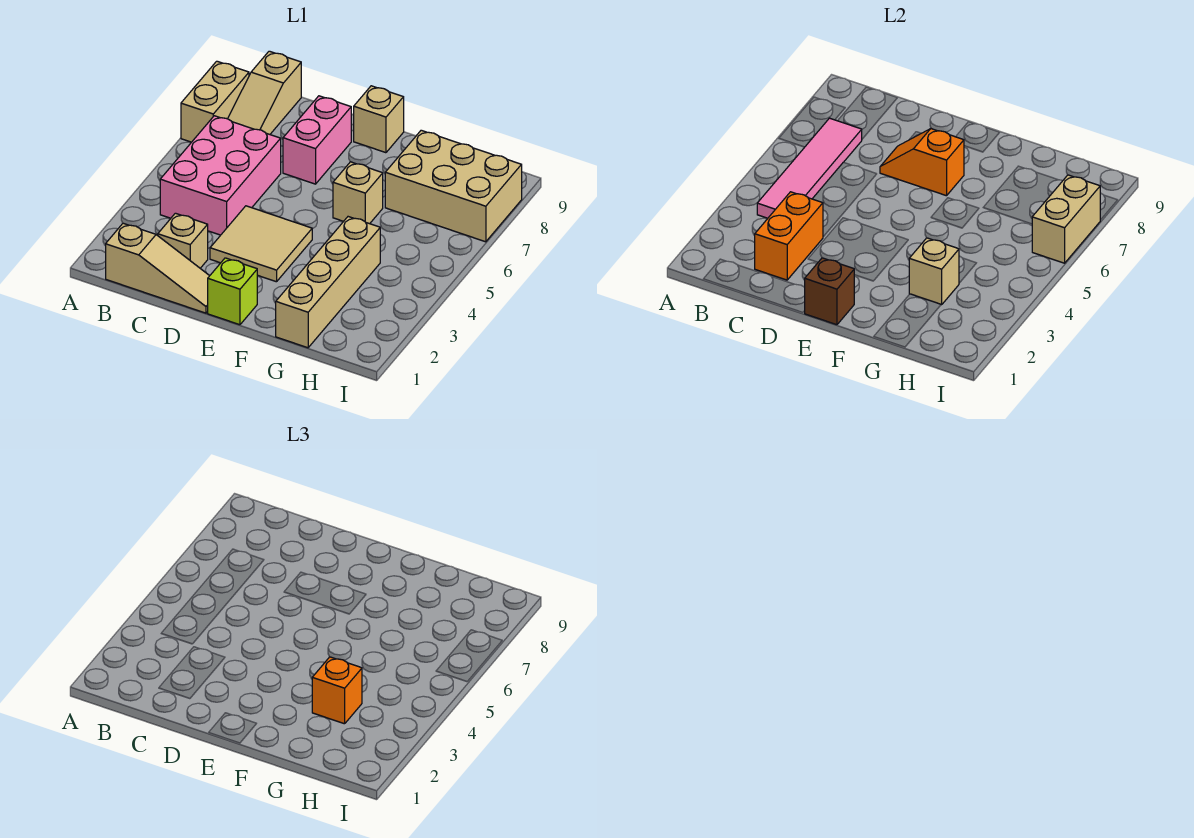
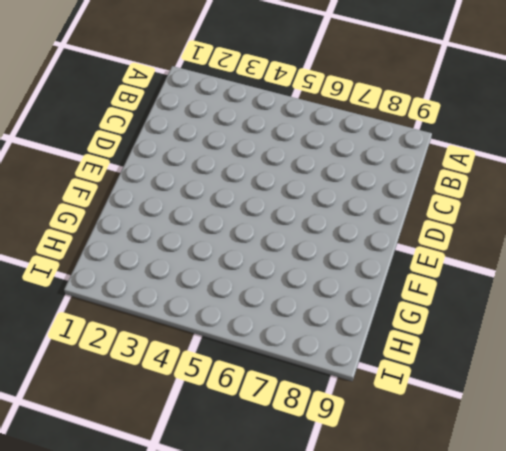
none -> tan brick A7:A8 level 1
none -> tan slope B1:D1 level 1 top B
none -> pink brick B4:C6 level 1

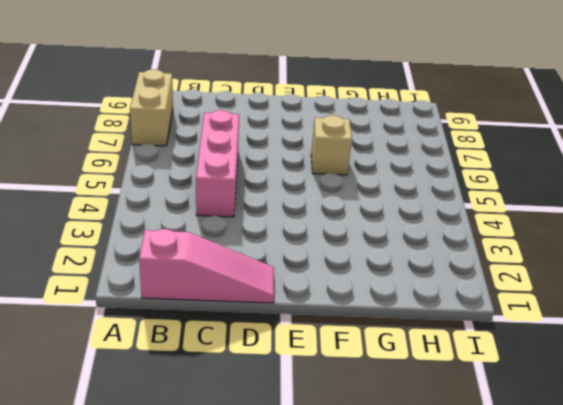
pink slope B1:D1 level 1 top B -> tan slope B1:D1 level 1 top B
pink brick C4:C6 level 1 -> pink brick B4:C6 level 1
none -> tan slope B7:B9 level 1 top 9
none -> tan brick C2 level 1
none -> tan tile D3:E4 level 1

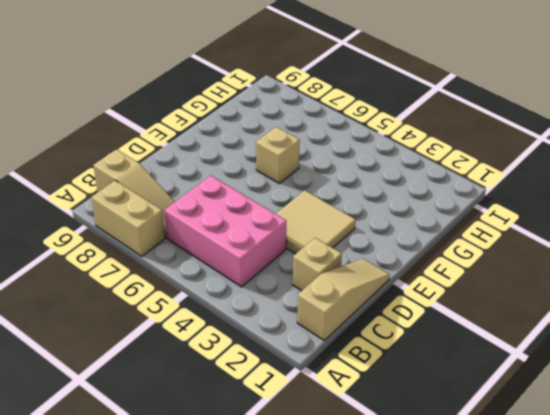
none -> pink brick D7:D8 level 1
none -> lime brick E1 level 1
none -> tan brick E9 level 1

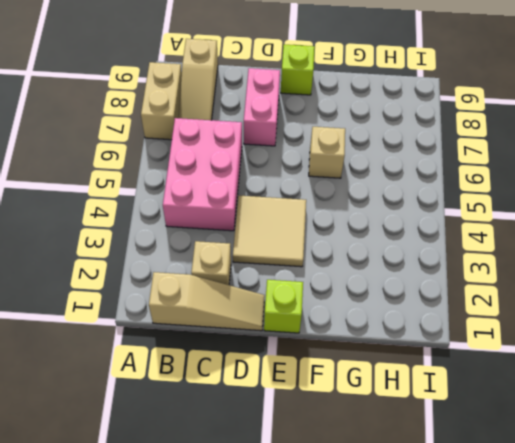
lime brick E9 level 1 -> tan brick E9 level 1
none -> tan brick G1:G4 level 1
none -> tan brick G7:I8 level 1
none -> pink tile B4:B7 level 2

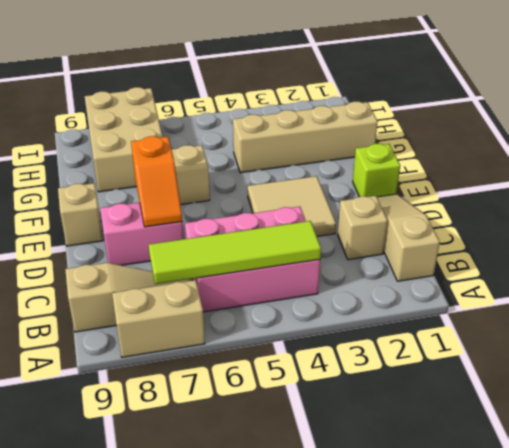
lime tile B4:B7 level 2 -> pink tile B4:B7 level 2
none -> orange brick C2:C3 level 2
none -> brown brick E1 level 2
none -> tan brick G3 level 2

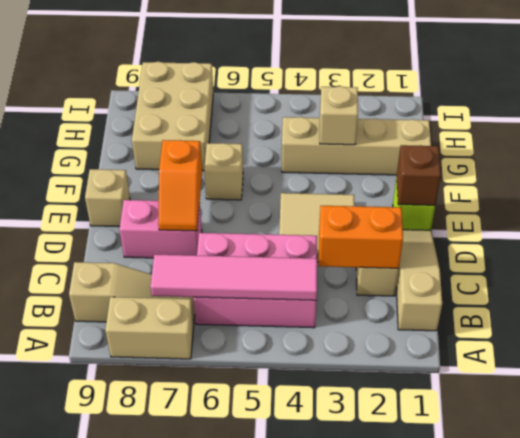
none -> tan brick I6:I7 level 2
none -> orange brick G3 level 3

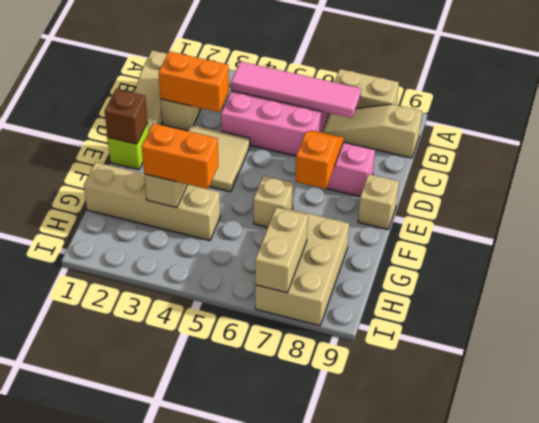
orange brick G3:G4 level 3 -> orange brick G3 level 3
tan brick H7:I7 level 2 -> tan brick I6:I7 level 2

